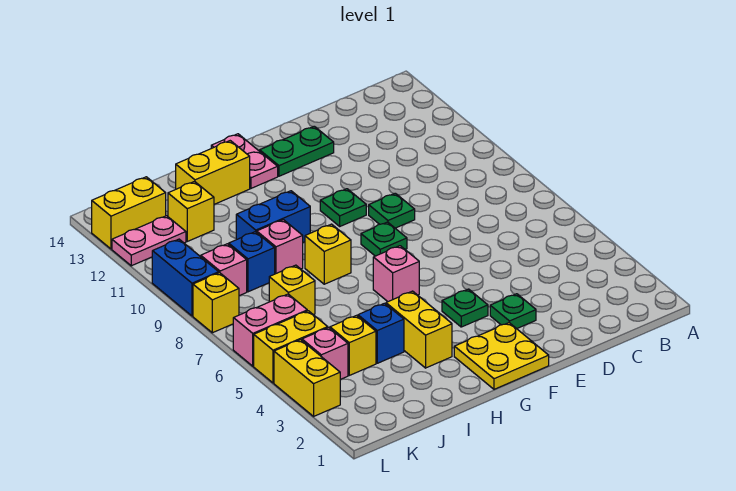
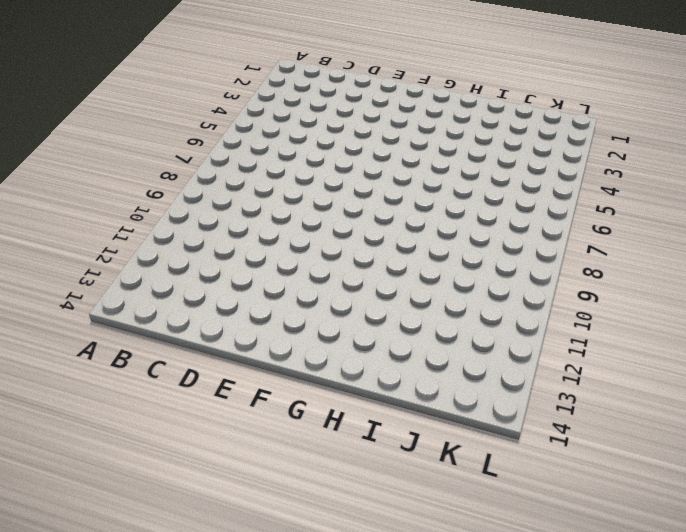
none -> green plate E3 level 1
none -> green plate E9 level 1
none -> green plate E13:F13 level 1

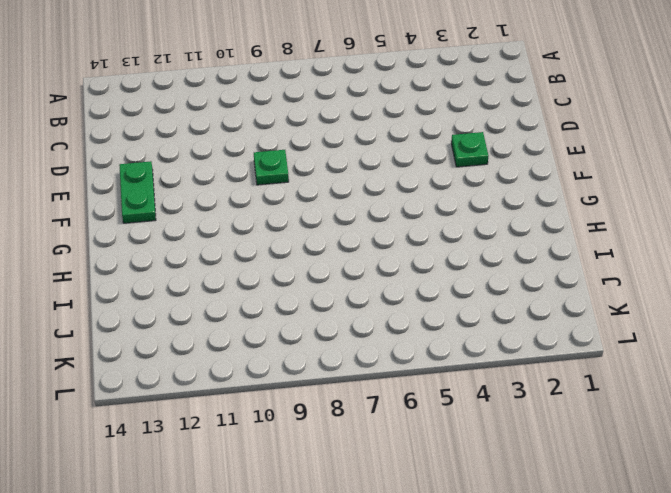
none -> yellow plate F1:G2 level 1
none -> green plate F4 level 1
none -> green plate F8 level 1

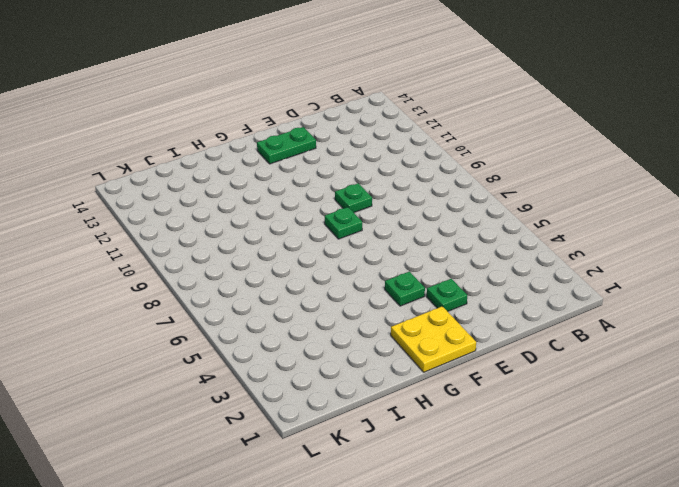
none -> green plate F10 level 1
none -> pink brick G6 level 1
none -> pink plate G13:G14 level 1

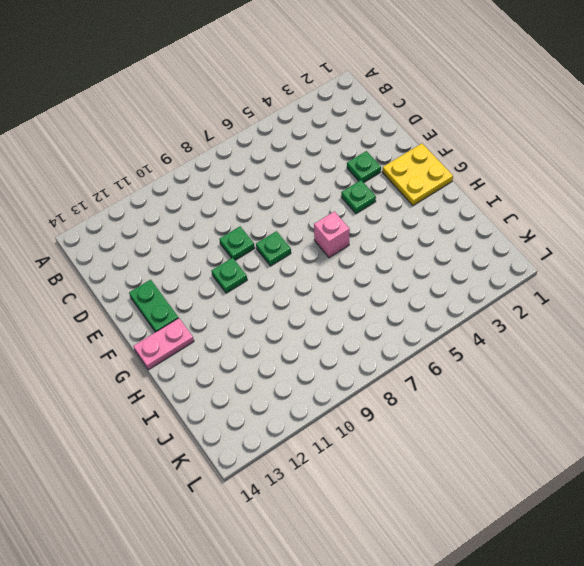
none -> yellow brick H3:H4 level 1
none -> yellow brick H8 level 1
none -> blue brick H10:I10 level 1

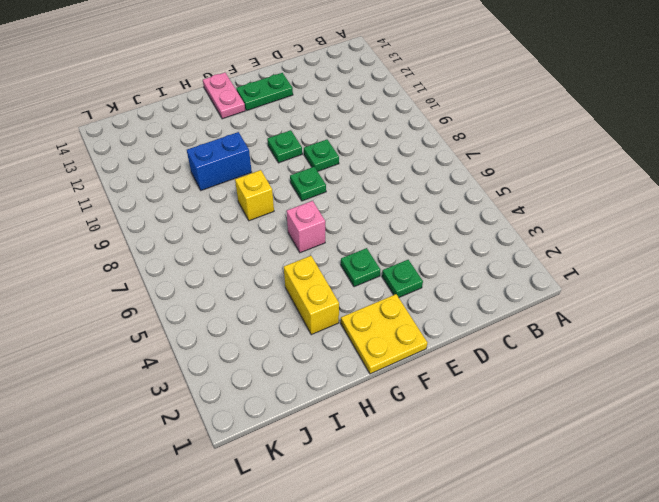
none -> yellow brick H13:I13 level 1
none -> blue brick I4 level 1
none -> pink brick I9 level 1

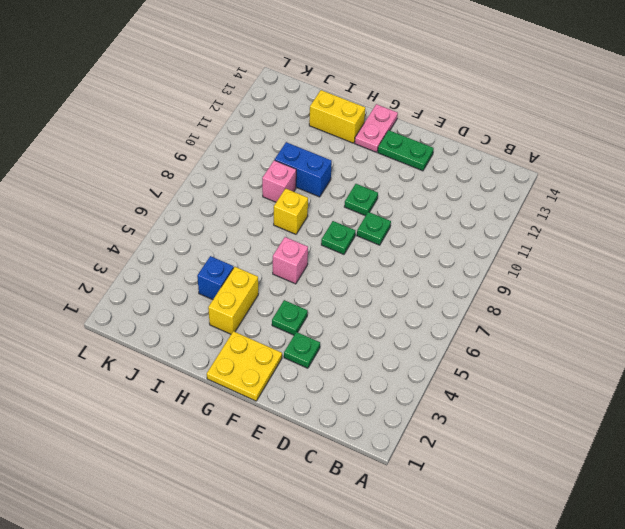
none -> yellow brick J4 level 1
none -> yellow brick J7 level 1
none -> blue brick J9 level 1

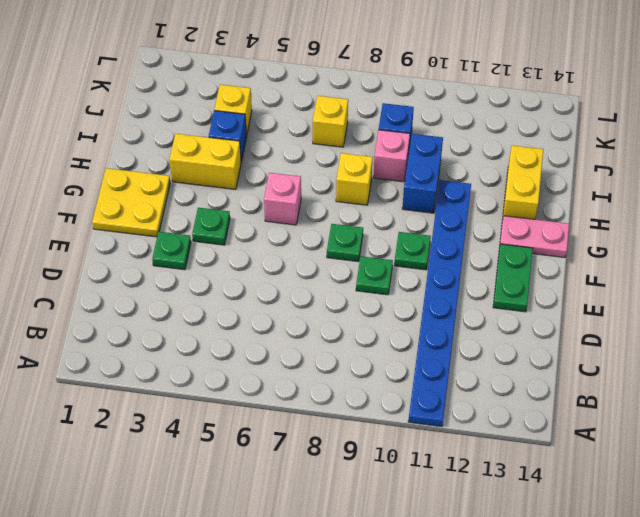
blue plate A11:H11 level 1 -> none
none -> yellow brick J12 level 1
none -> pink brick K4 level 1
none -> yellow brick K5:L5 level 1

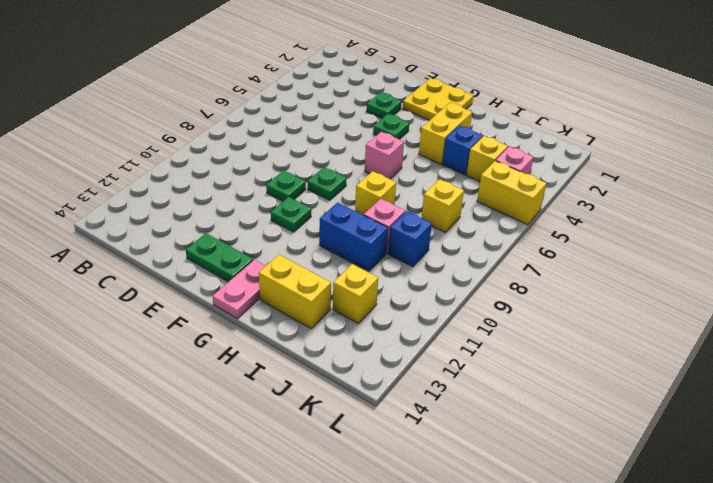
none -> pink brick K6:L6 level 1
none -> pink brick K9 level 1
none -> pink plate K12:L12 level 1

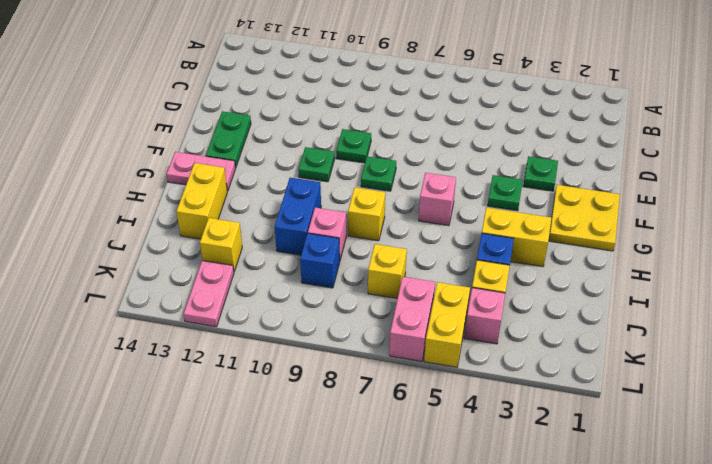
none -> pink brick K9 level 1
none -> yellow brick K13:L13 level 1
none -> yellow brick L3:L4 level 1

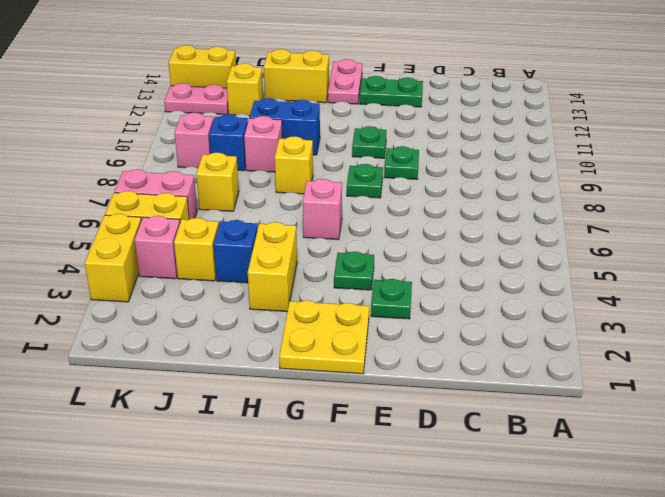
none -> yellow brick L8 level 1
none -> blue brick L9:L10 level 1

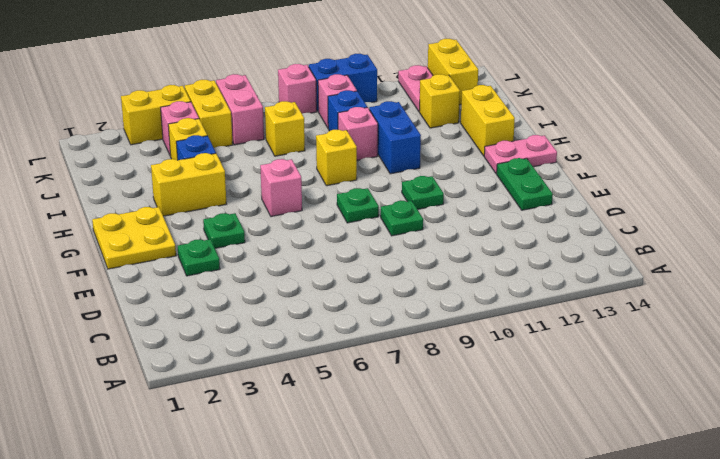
pink brick L8 level 1 -> yellow brick L8 level 1

